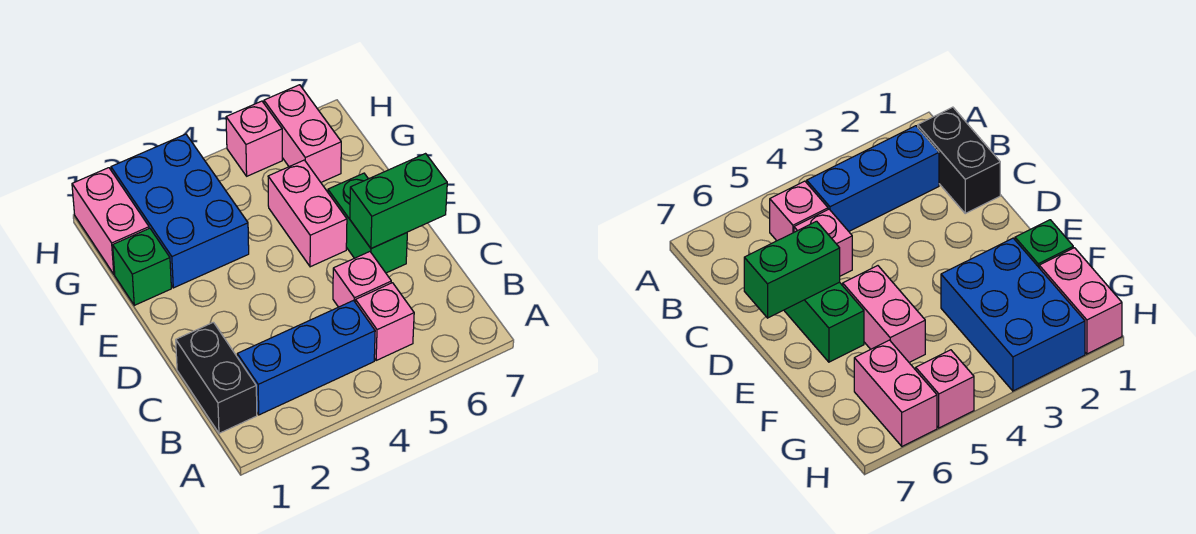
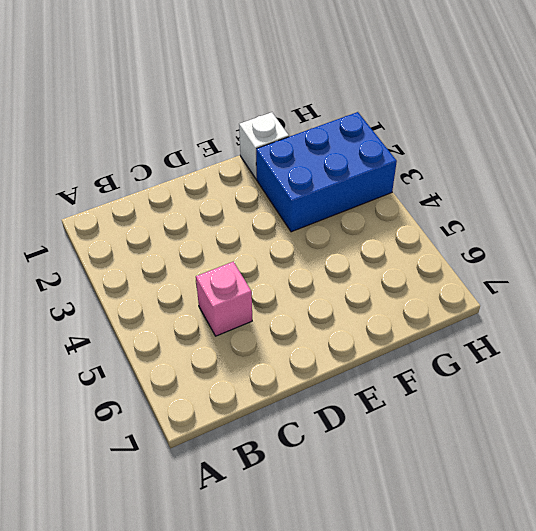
white brick F1 level 1 -> green brick F1 level 1
none -> black brick B1:C1 level 1
none -> blue brick B2:B4 level 1
none -> pink brick B5 level 1

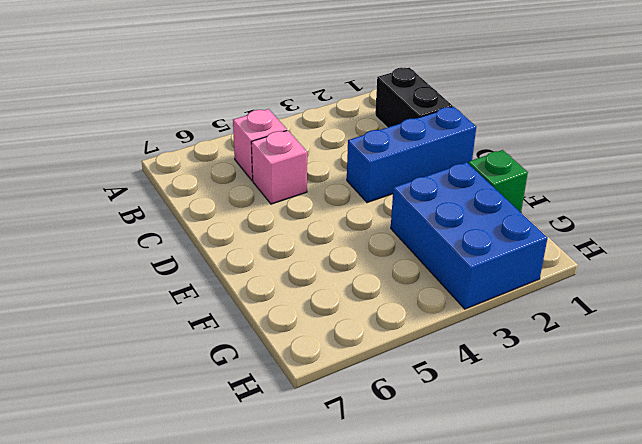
blue brick D1:D3 level 1 -> blue brick B2:B4 level 1
none -> green brick D6:E6 level 1
none -> pink brick E5:F5 level 1
none -> pink brick G1:H1 level 1

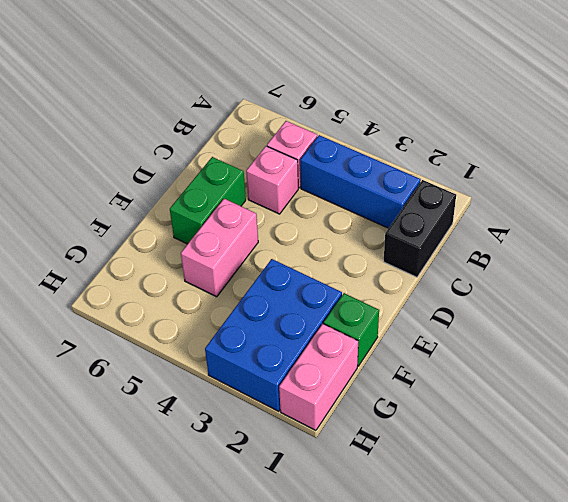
none -> pink brick G6:H6 level 1
none -> pink brick H5 level 1
none -> green brick D6:D7 level 2

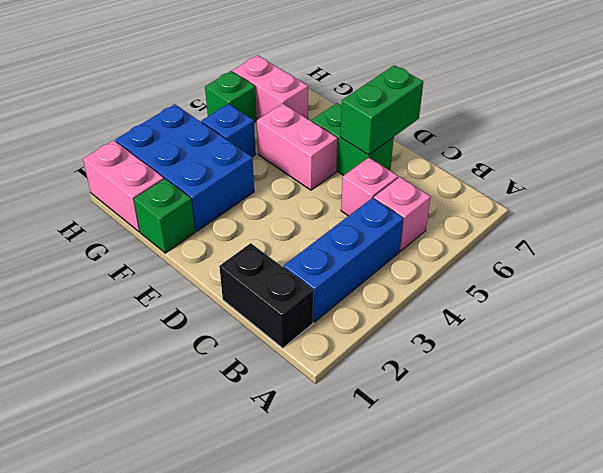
blue brick G4 level 1 -> none
green brick H5 level 1 -> pink brick H5 level 1

